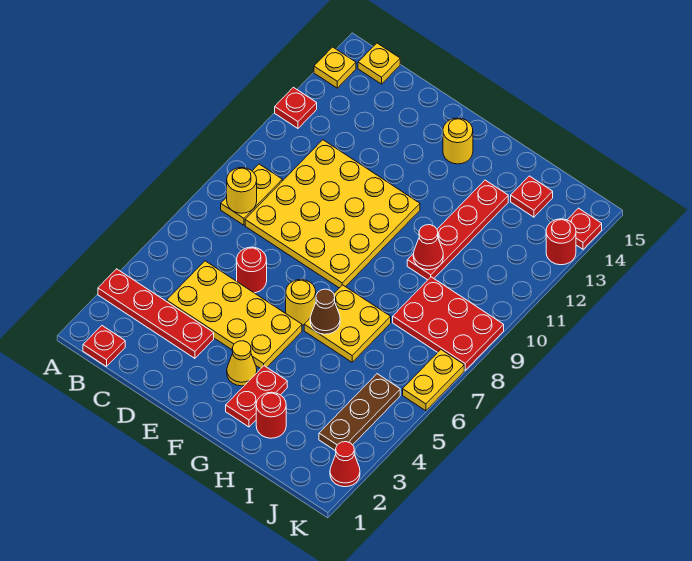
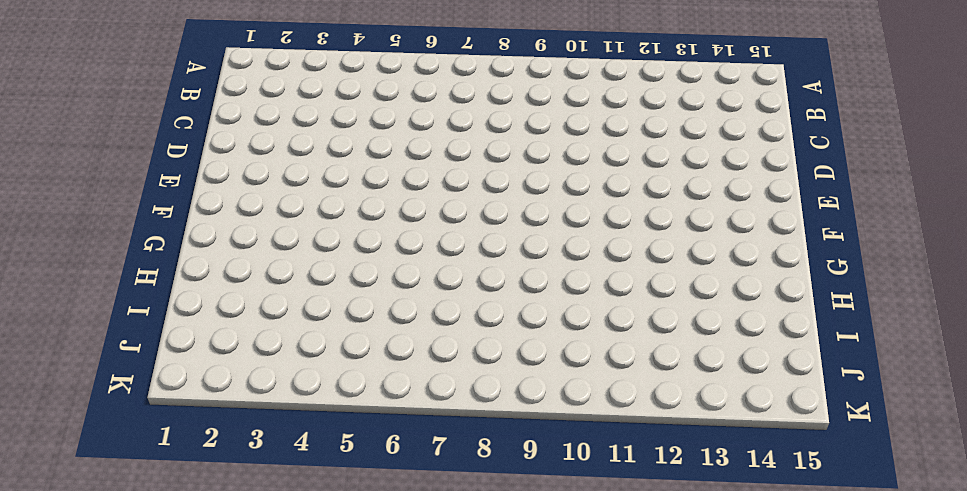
none -> red plate A3:D3 level 1
none -> red plate A12 level 1
none -> yellow plate A14 level 1

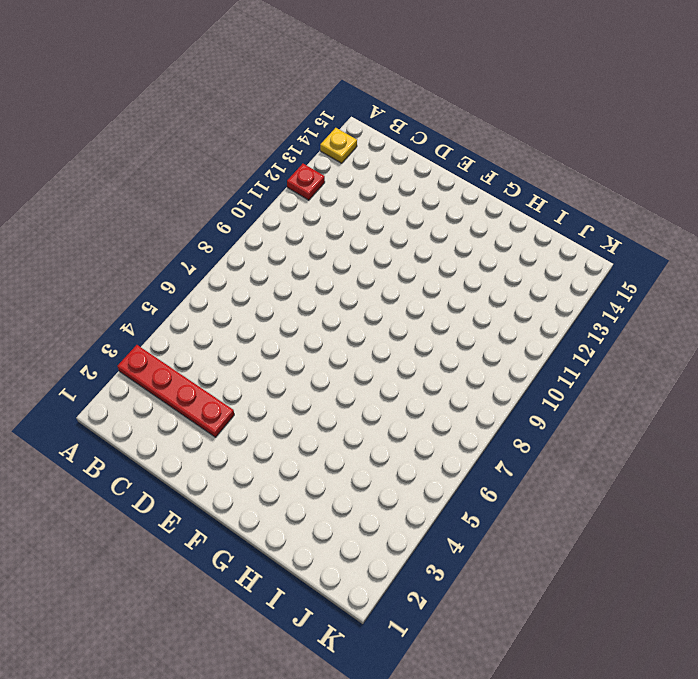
none -> red plate B1 level 1
none -> yellow plate B8:B9 level 1
none -> yellow plate B15 level 1

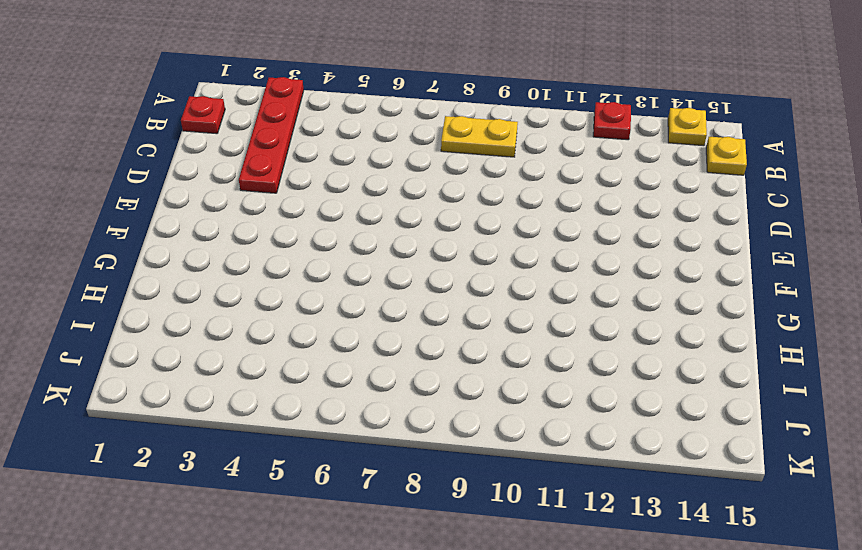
none -> yellow plate C4:F5 level 1
none -> yellow plate C8:F11 level 1
none -> red round brick D6 level 1

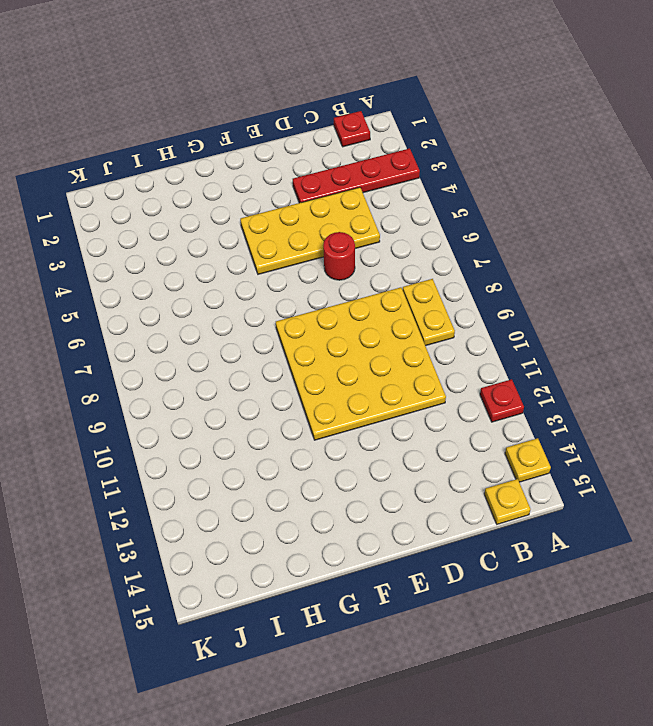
none -> yellow cone F3 level 1
none -> yellow round brick F6 level 1
none -> yellow round brick F14 level 1

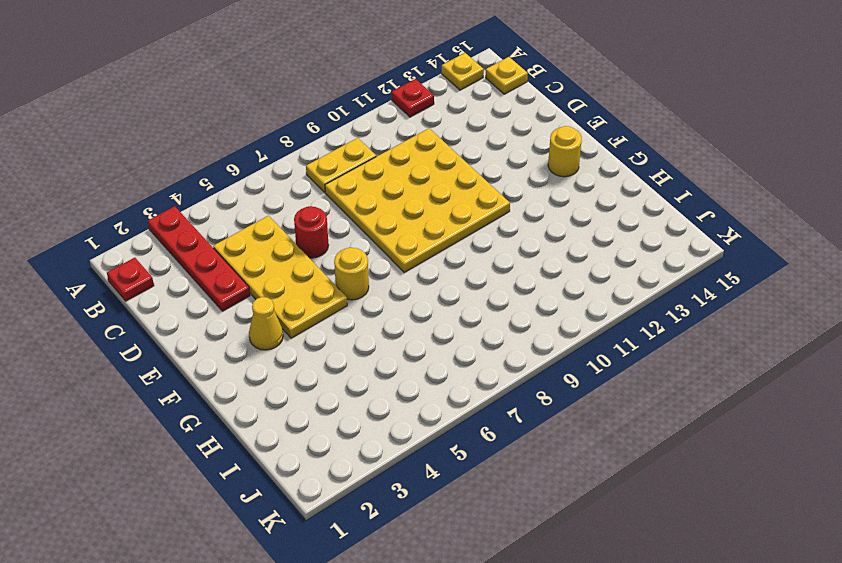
none -> red plate G2:G3 level 1
none -> yellow plate G6:H7 level 1
none -> red round brick H2 level 1

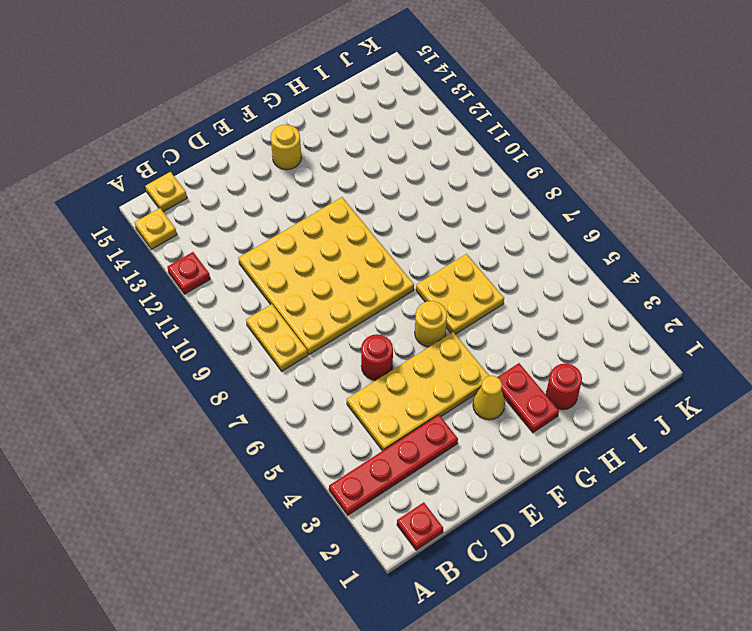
none -> red plate H10:H13 level 1
none -> red plate I8:K9 level 1
none -> red plate I14 level 1

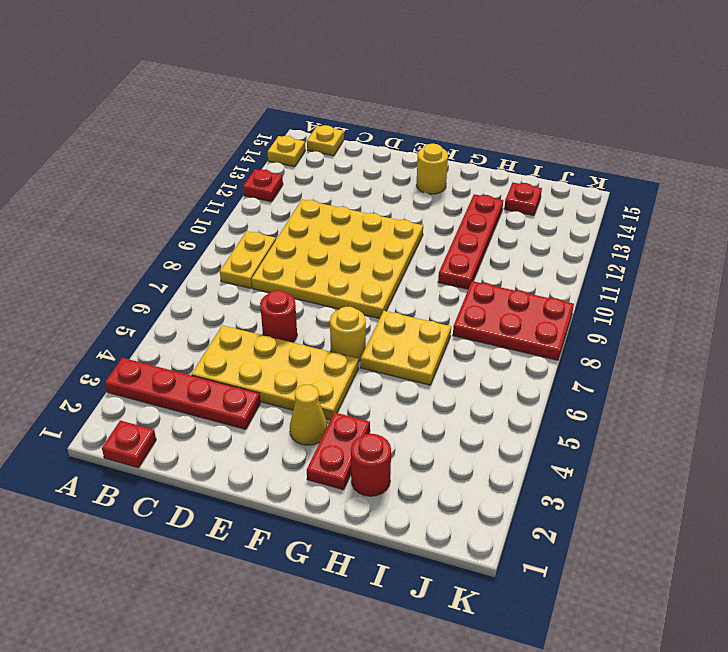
none -> brown plate J3:J5 level 1
none -> red cone K2 level 1
none -> yellow plate K6:K7 level 1

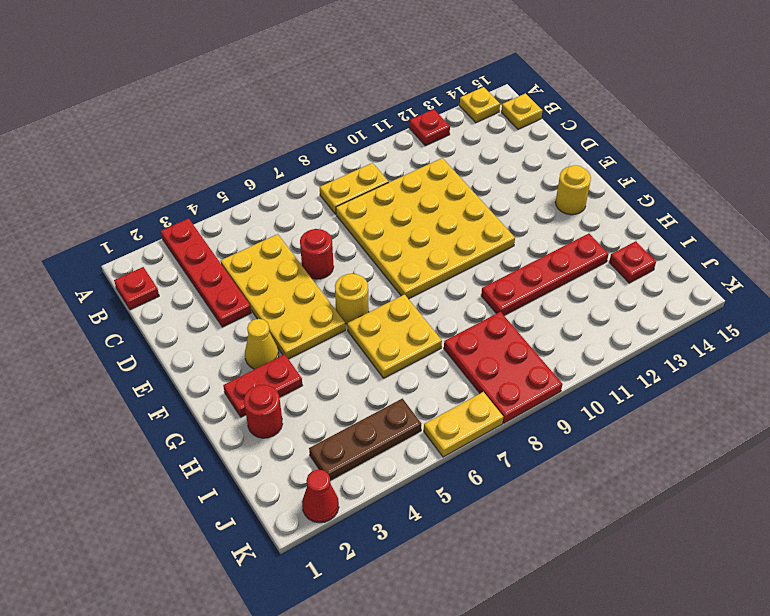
none -> red round brick K13 level 1
none -> red plate K14 level 1
none -> yellow round brick B8 level 2

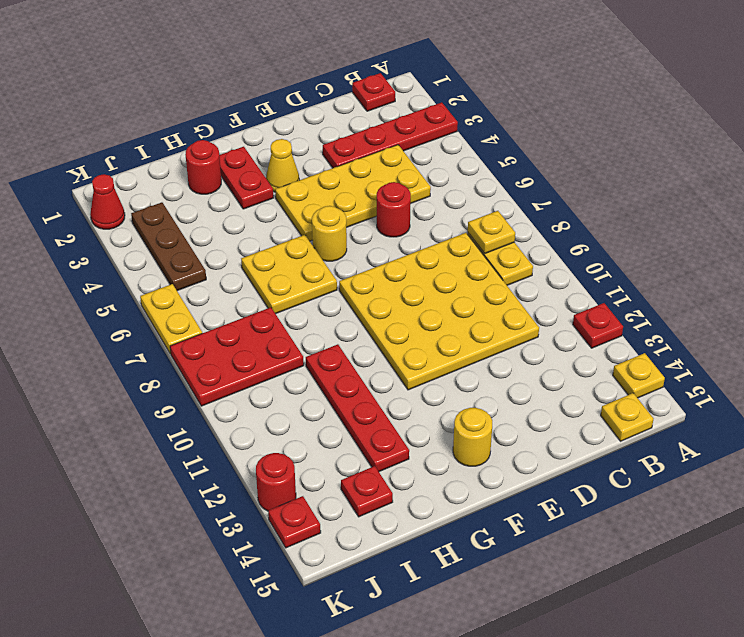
yellow plate B8 level 2 -> yellow round brick B8 level 2
none -> brown cone G6 level 2
none -> red cone H10 level 2

